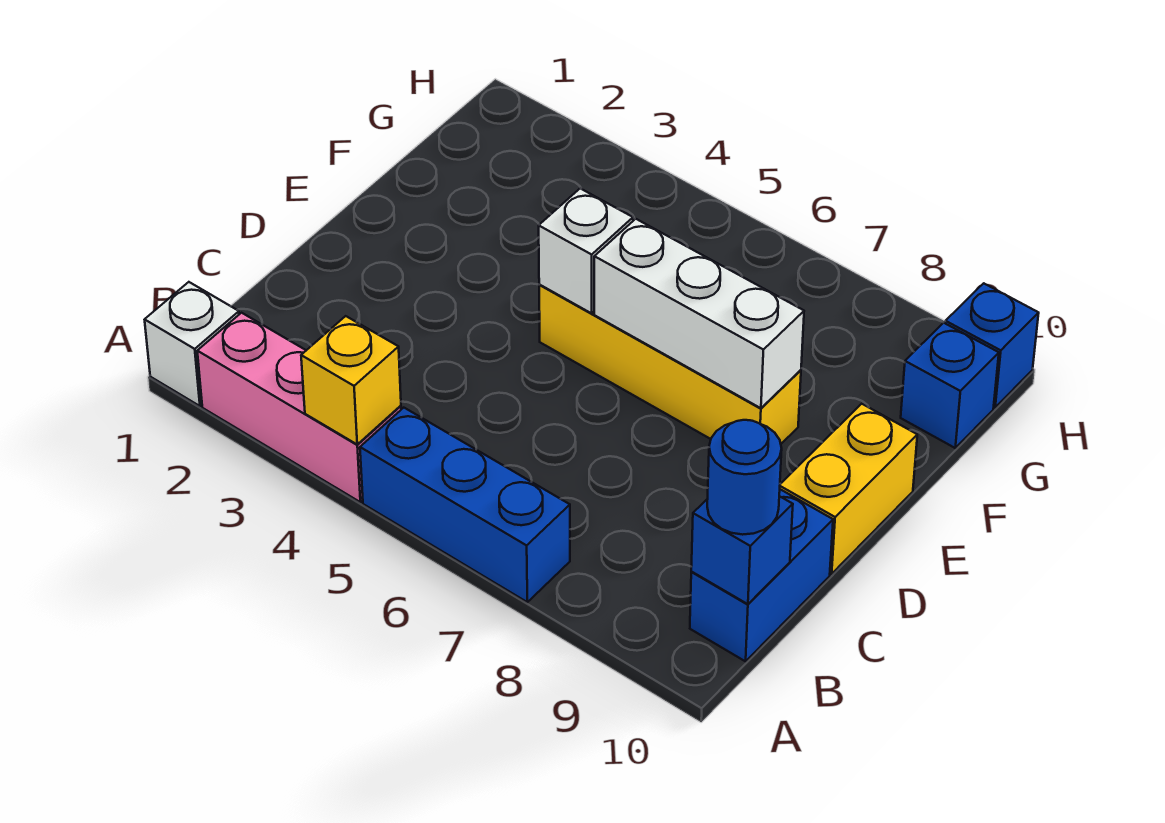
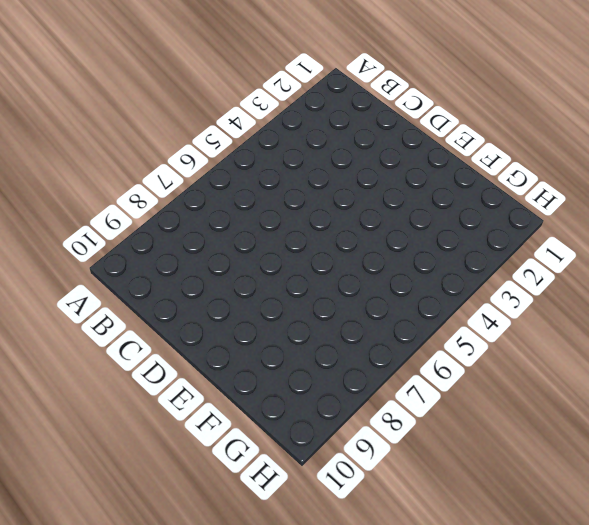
none -> white brick A1 level 1
none -> pink brick A2:A4 level 1
none -> blue brick A5:A7 level 1

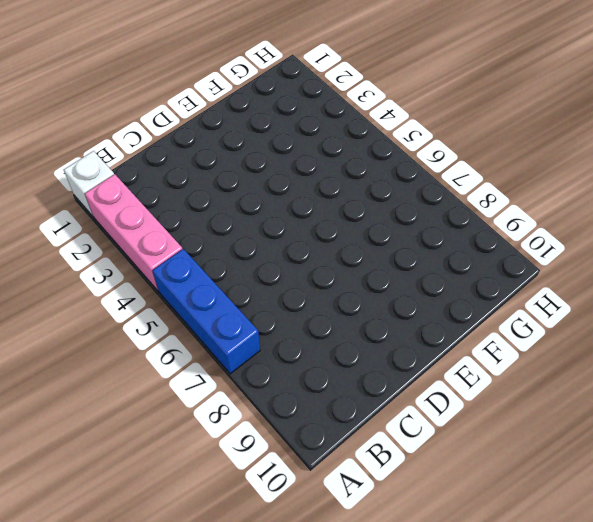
none -> blue brick B10:C10 level 1
none -> yellow brick D10:E10 level 1
none -> yellow brick E5:E8 level 1

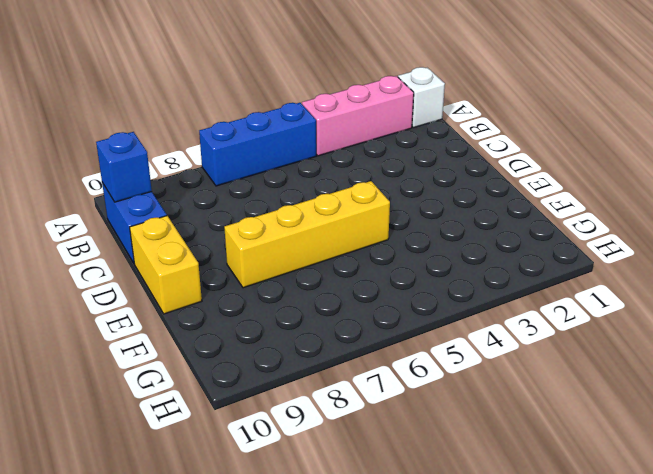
none -> blue brick G10 level 1
none -> blue brick H10 level 1
none -> yellow brick A4 level 2

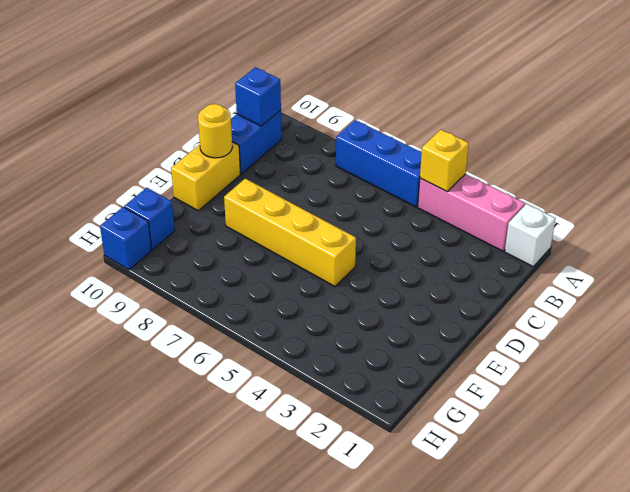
yellow round brick D10 level 2 -> none
none -> white brick E5 level 2
none -> white brick E6:E8 level 2
none -> blue round brick B10 level 3

